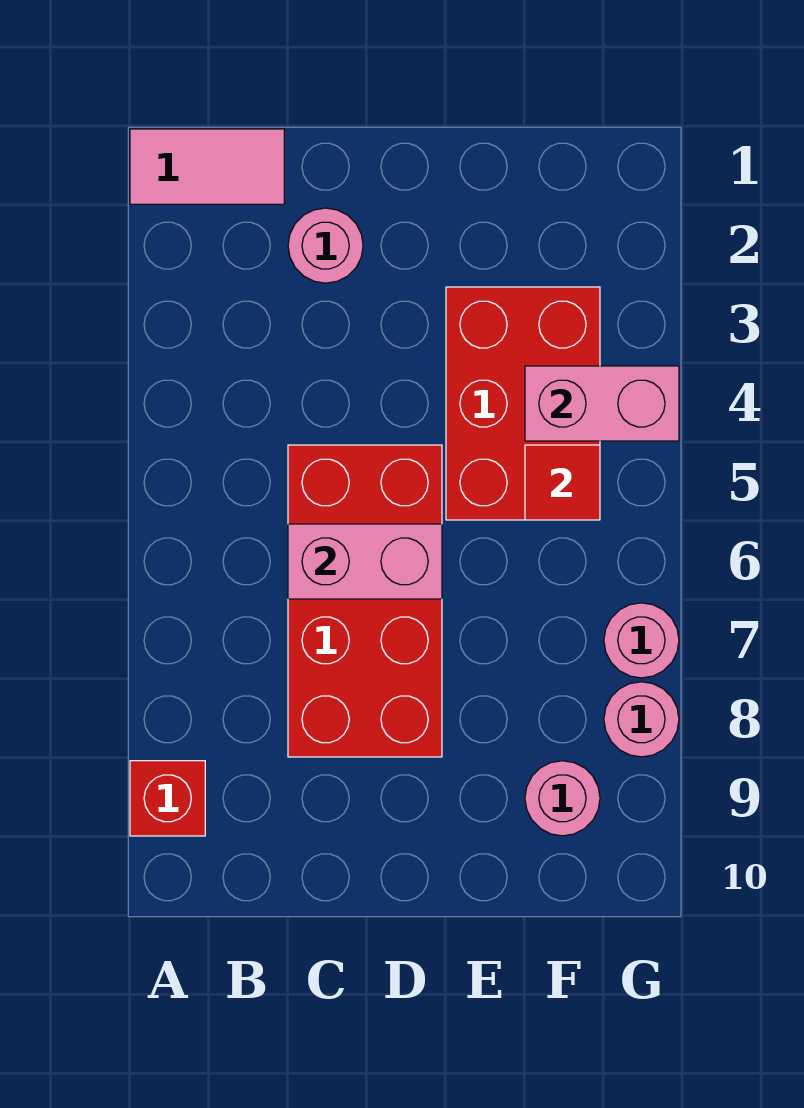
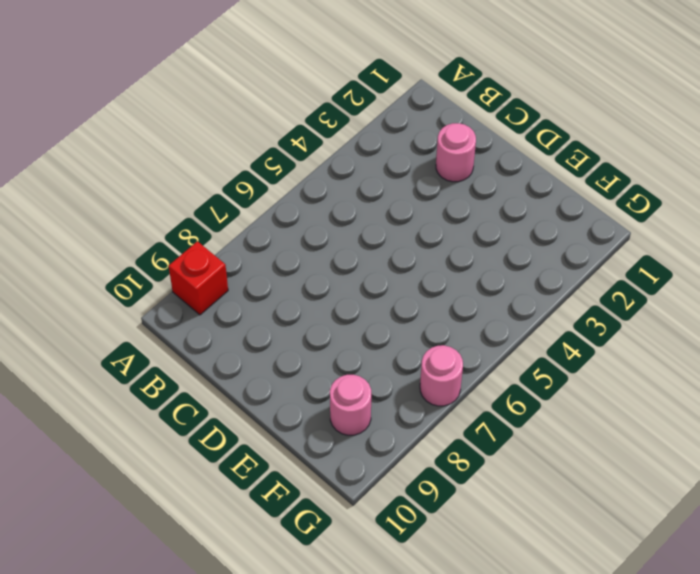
none -> pink tile A1:B1 level 1
none -> red brick C5:D8 level 1

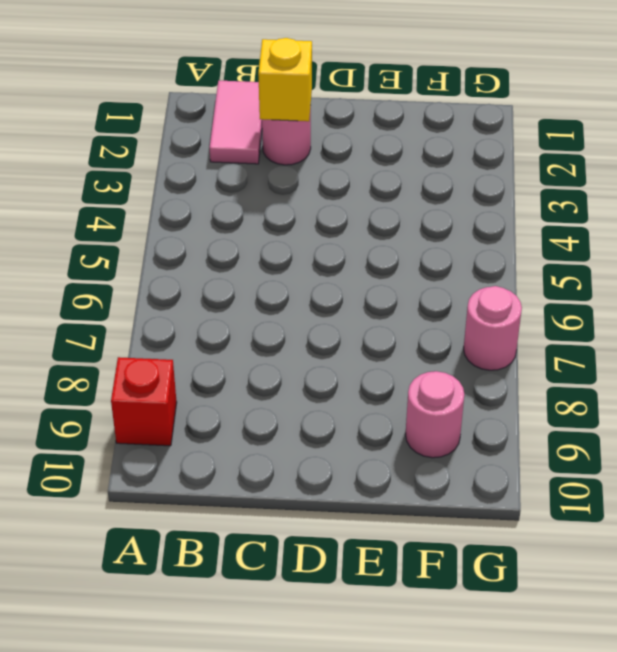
pink tile B1:B2 level 1 -> pink tile A1:B1 level 1
yellow brick C2 level 2 -> none
none -> red brick C5:D8 level 1
none -> red brick E3:F5 level 1

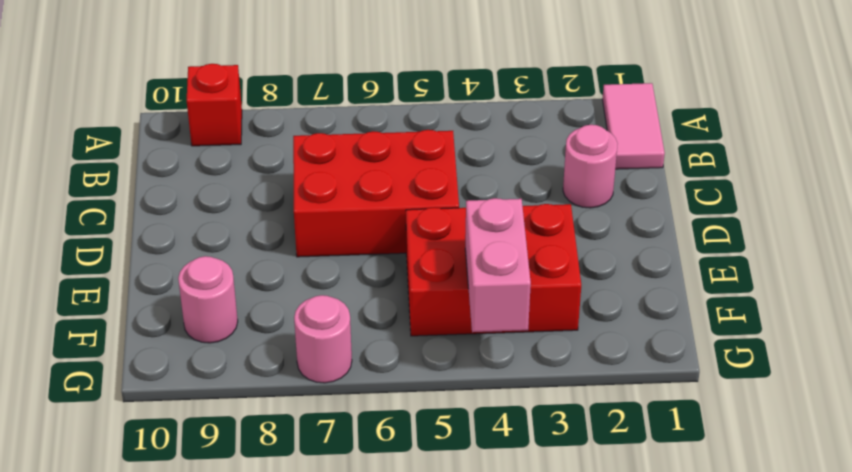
red brick C5:D7 level 1 -> red brick C5:D8 level 1
none -> pink round brick G8 level 1
none -> pink brick C6:D6 level 2

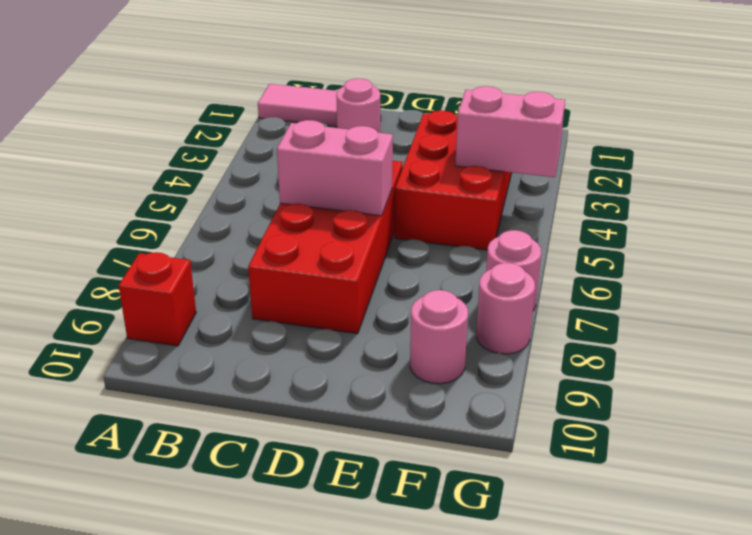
none -> red tile F5 level 2

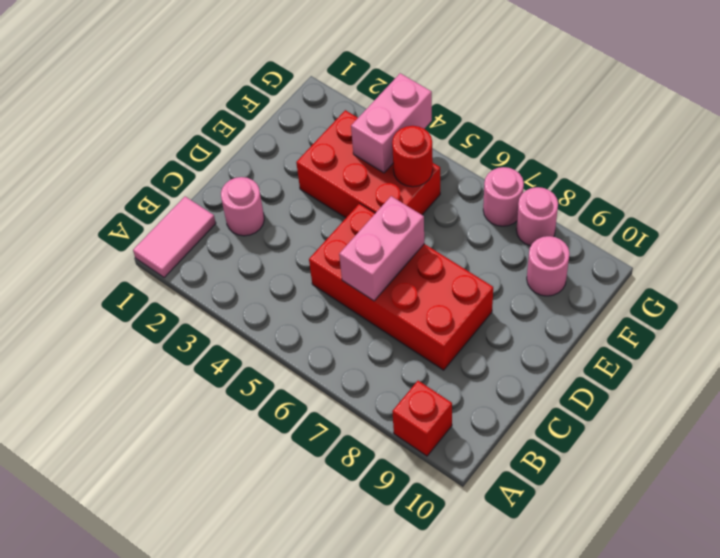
red round brick F5 level 2 -> red tile F5 level 2

